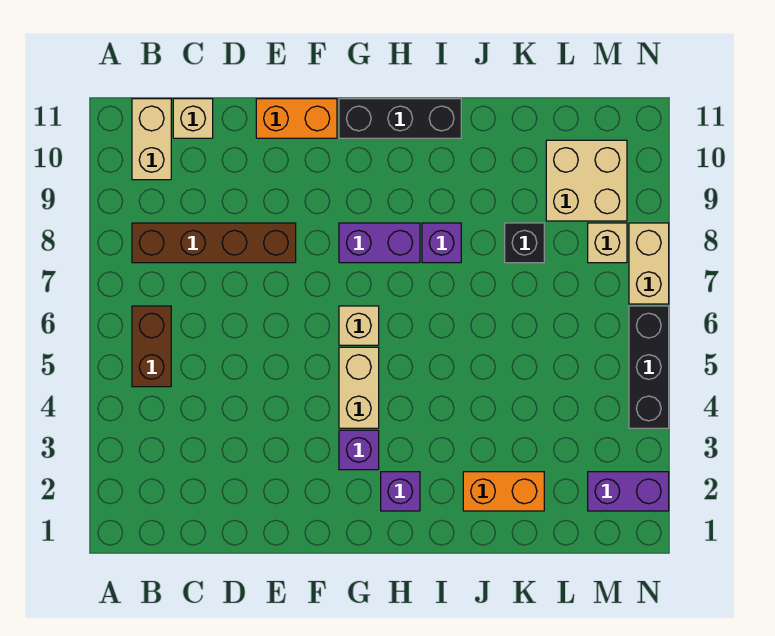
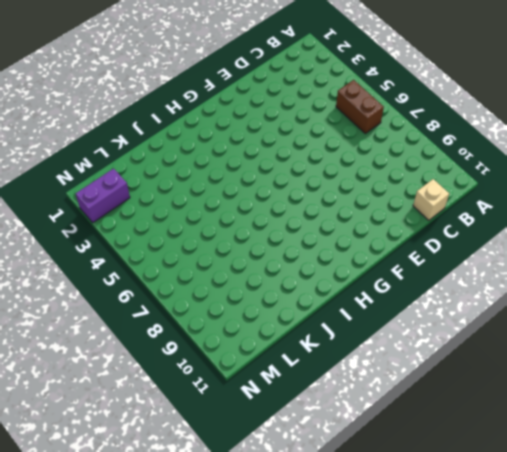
none -> brown brick B8:E8 level 1
none -> tan brick B10:B11 level 1
none -> orange brick E11:F11 level 1

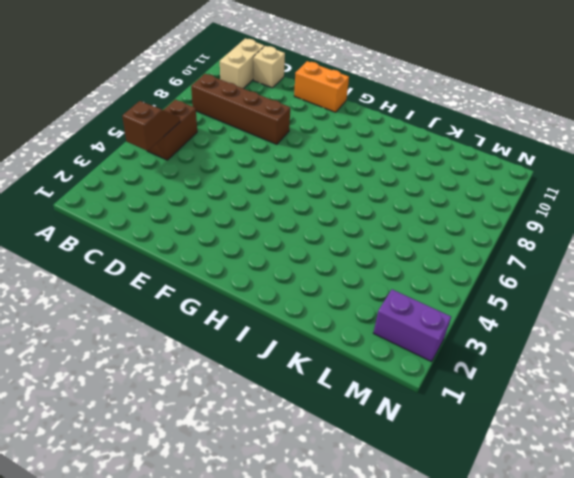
brown slope B4:B5 level 2 top 4 -> none
none -> purple brick G3 level 1
none -> tan brick G4:G5 level 1
none -> tan brick G6 level 1

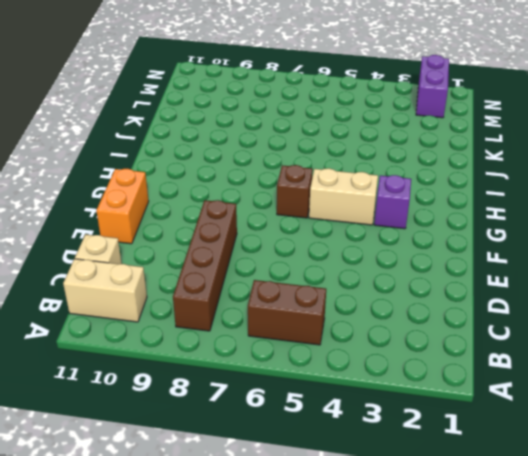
brown brick G6 level 1 -> tan brick G6 level 1
none -> purple brick G8:H8 level 1
none -> black brick G11:I11 level 1
none -> purple brick H2 level 1

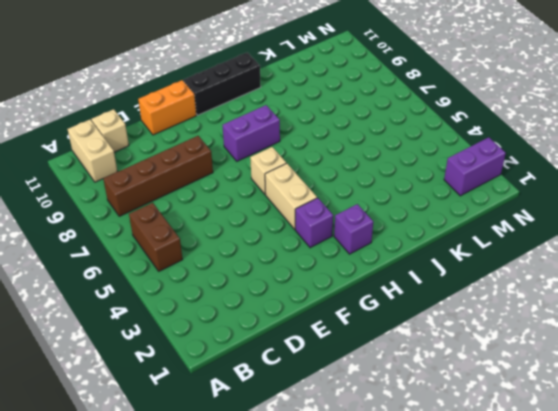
none -> purple brick I8 level 1
none -> orange brick J2:K2 level 1
none -> black brick K8 level 1

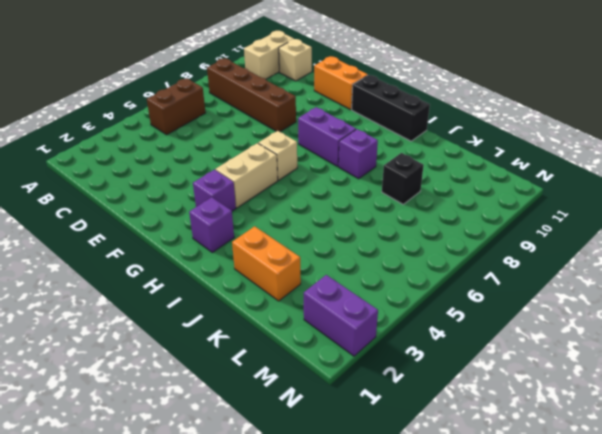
none -> tan brick L9:M10 level 1
none -> tan brick M8 level 1
none -> black brick N4:N6 level 1

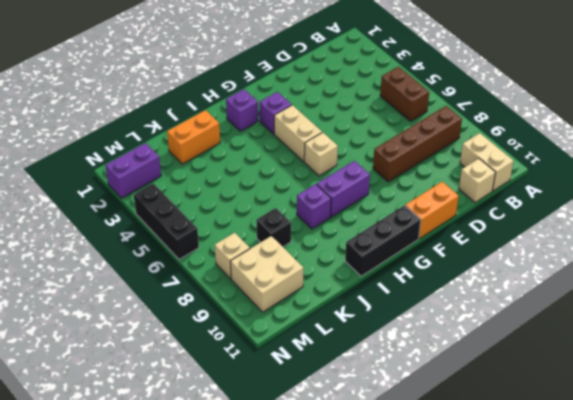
none -> tan brick N7:N8 level 1

